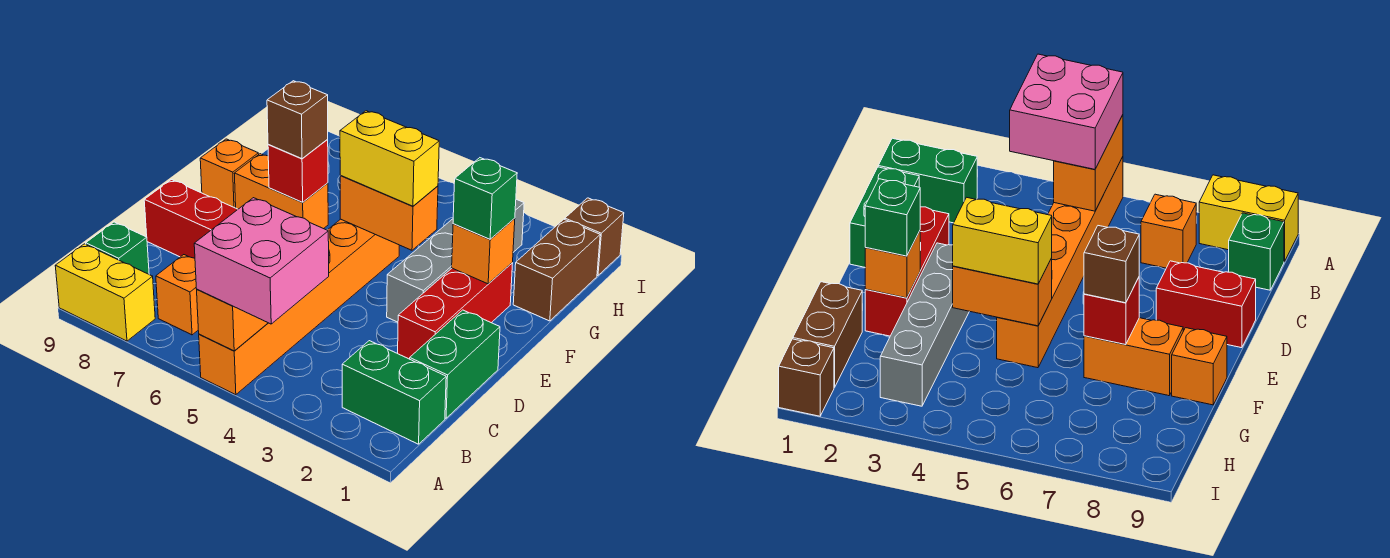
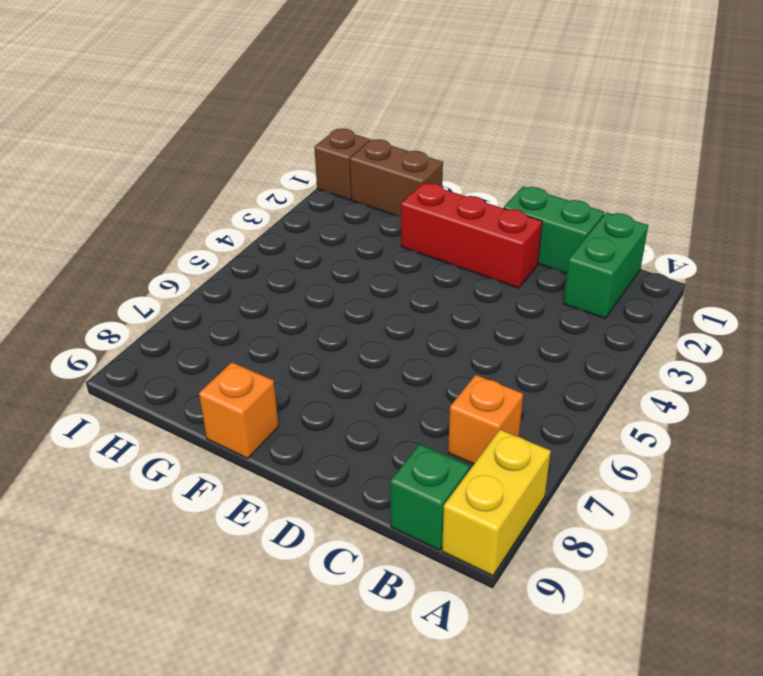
none -> orange brick A5:F5 level 1
none -> red brick D8:D9 level 1
none -> grey brick E3:H3 level 1

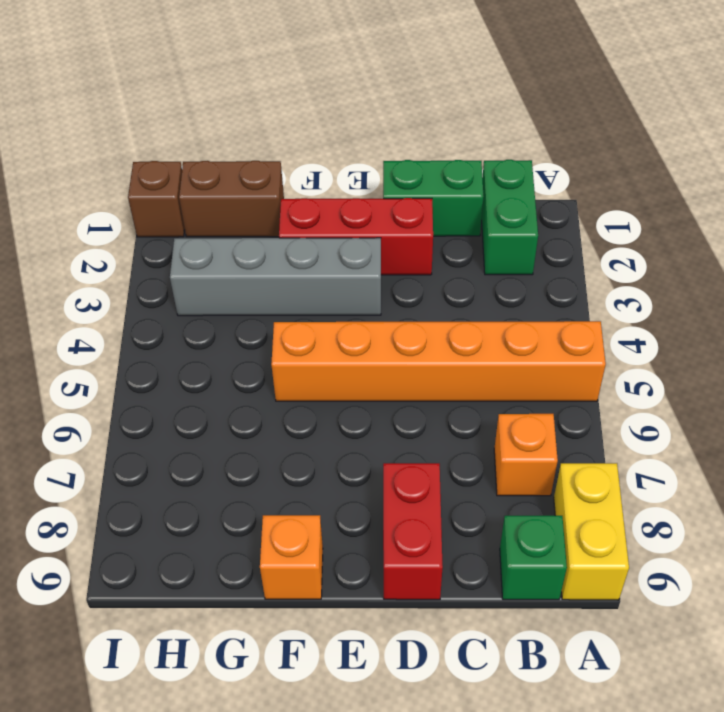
none -> orange brick F7:F8 level 1
none -> orange brick A5:B5 level 2
none -> orange brick F2 level 2

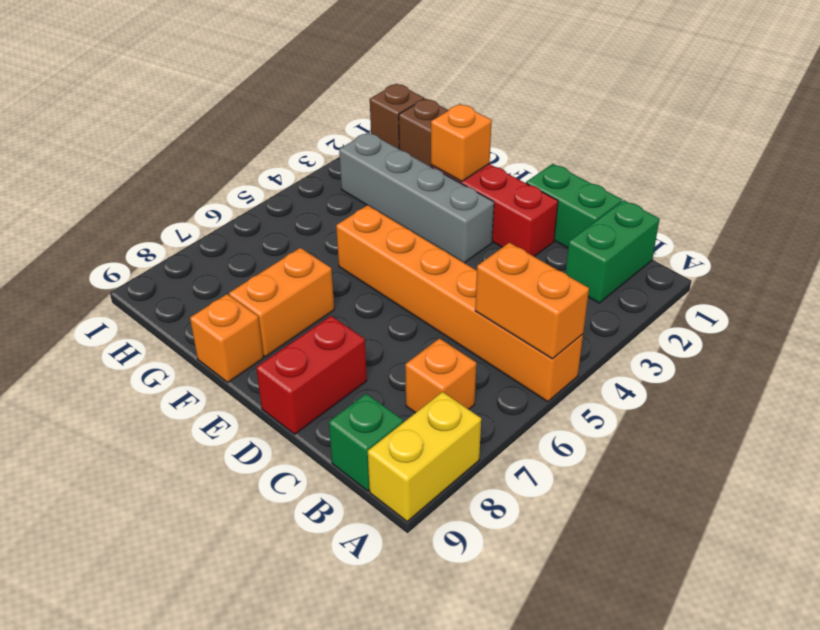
none -> orange brick F4:F5 level 2
none -> red brick F7 level 2
none -> pink brick A4:B5 level 3

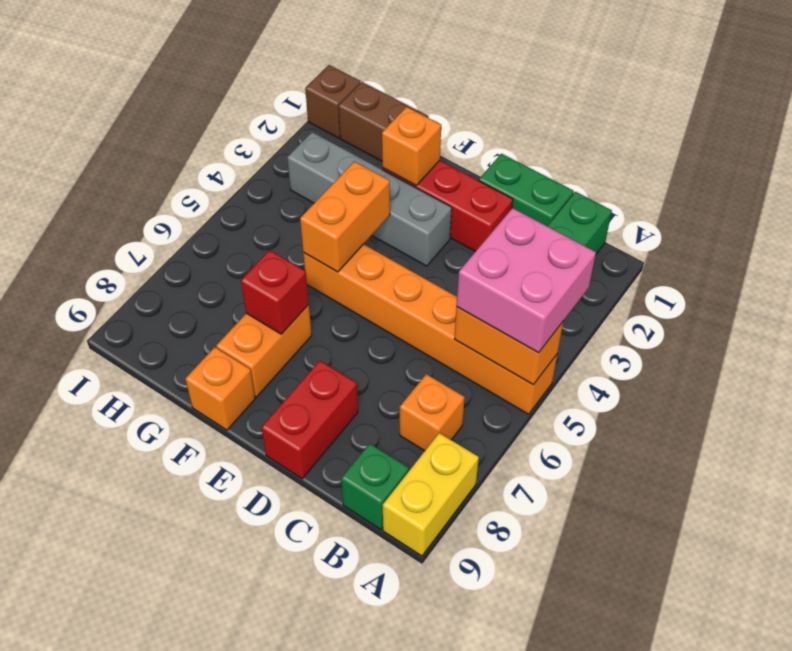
none -> green brick F2 level 3
none -> yellow brick F4:F5 level 3
none -> brown brick F7 level 3

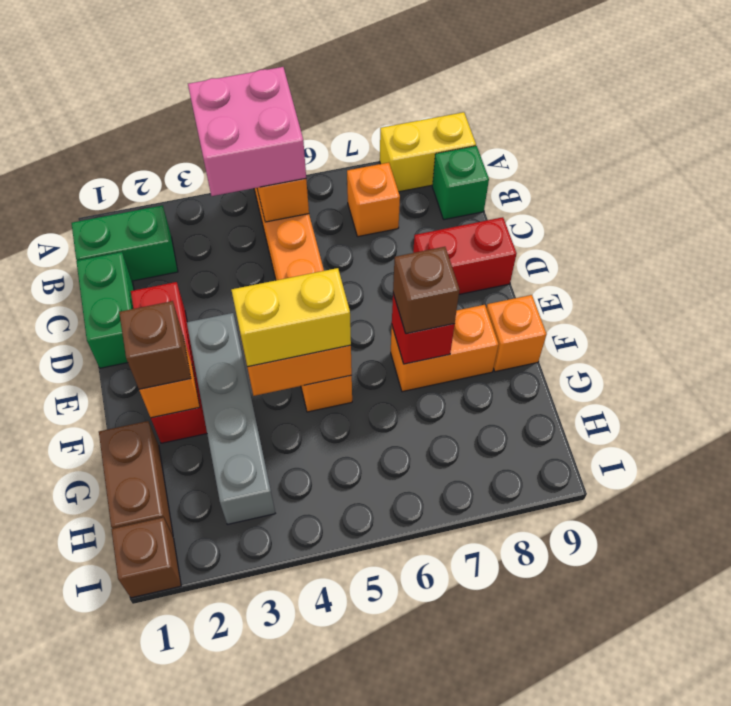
brown brick F2 level 3 -> green brick F2 level 3

